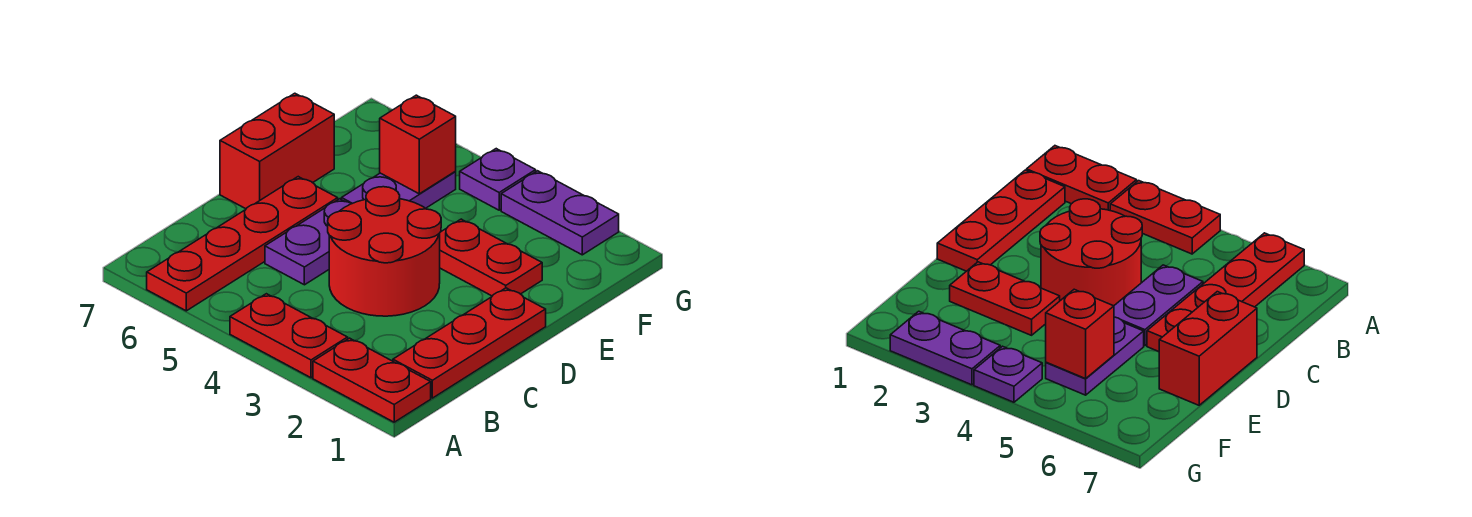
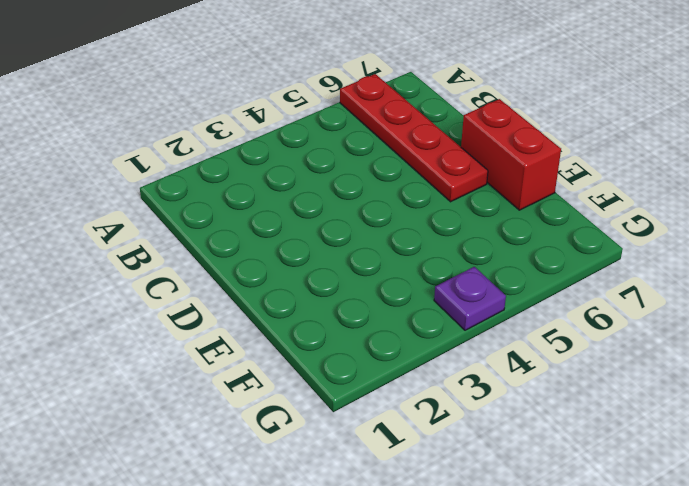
none -> red plate A1:A2 level 1
none -> red plate A3:A4 level 1
none -> red plate B1:D1 level 1

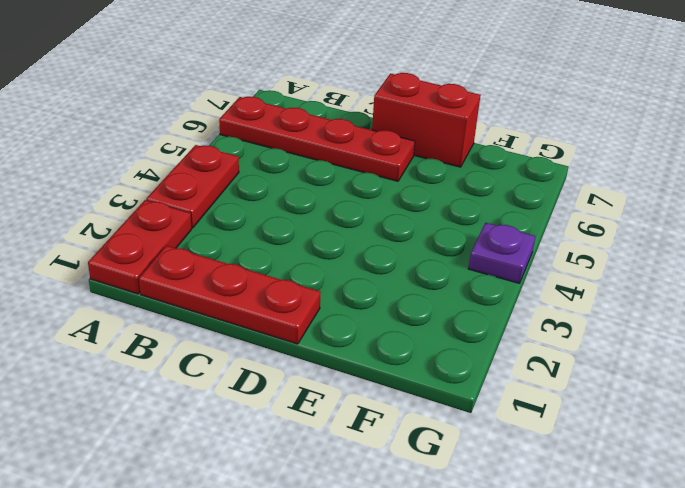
none -> red round brick C3:D4 level 1
none -> purple plate C5:D5 level 1
none -> red plate E2:E3 level 1

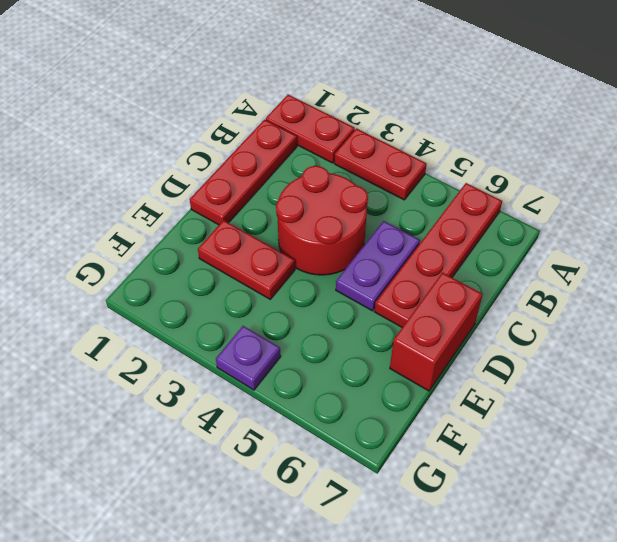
none -> purple plate E5:F5 level 1
none -> purple plate G2:G3 level 1
none -> red brick F5 level 2

